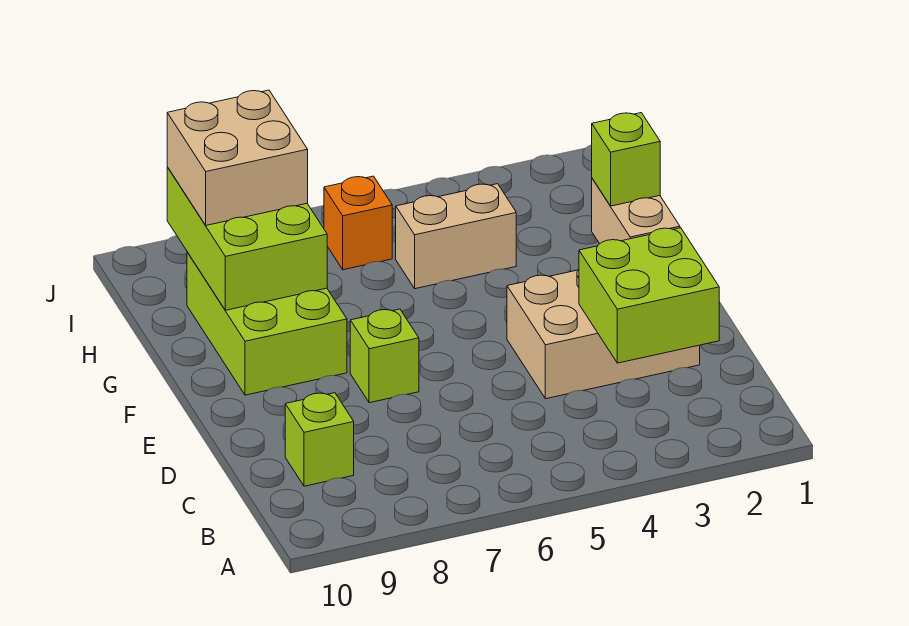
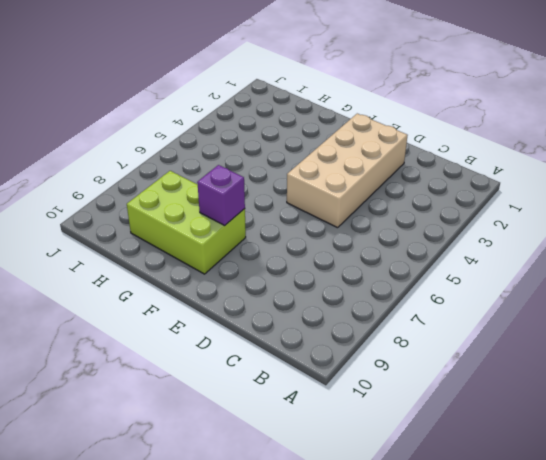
tan brick D2:E5 level 1 -> tan brick D2:E4 level 1
purple brick F8 level 2 -> none
none -> lime brick C9 level 1
none -> lime brick E7 level 1

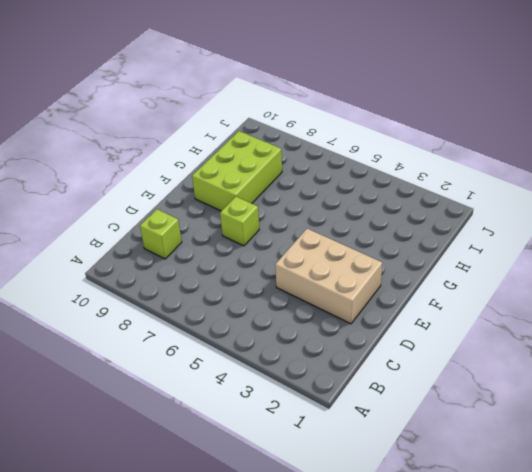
none -> tan brick H4:H5 level 1
none -> orange brick I6 level 1

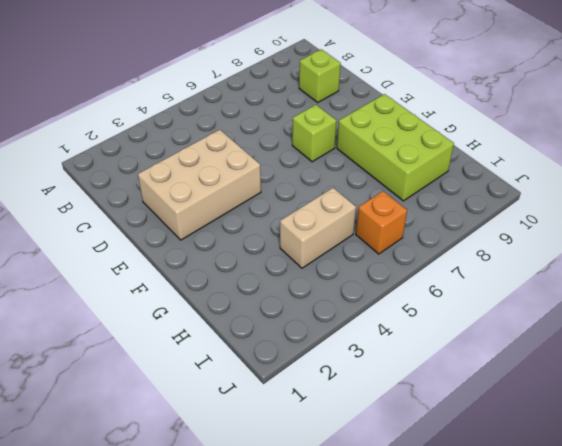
none -> lime brick C2:D3 level 2
none -> tan brick E2:F2 level 2

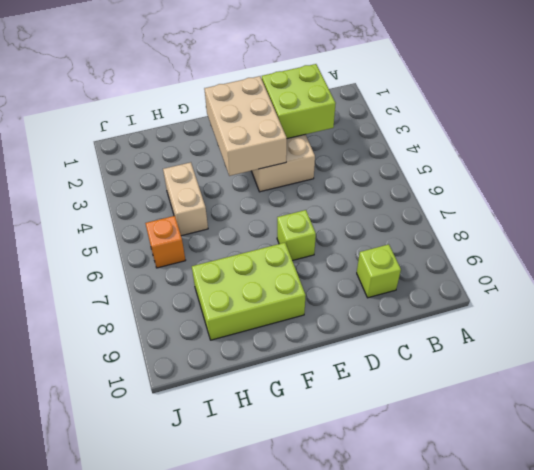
tan brick E2:F4 level 2 -> tan brick E2:F2 level 2
none -> lime brick G8:I9 level 2
none -> lime brick F2 level 3

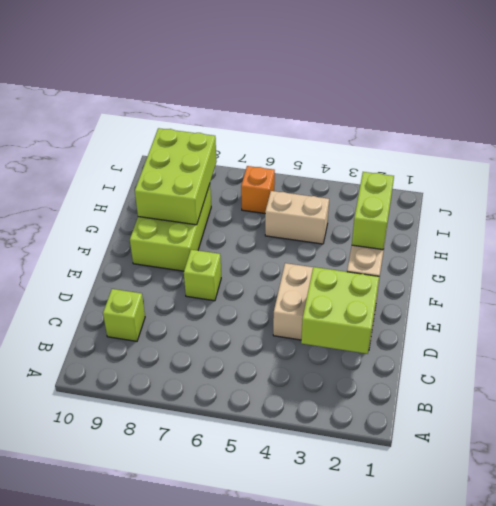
lime brick F2:G2 level 3 -> lime brick F2 level 3
none -> tan brick H8:I9 level 3

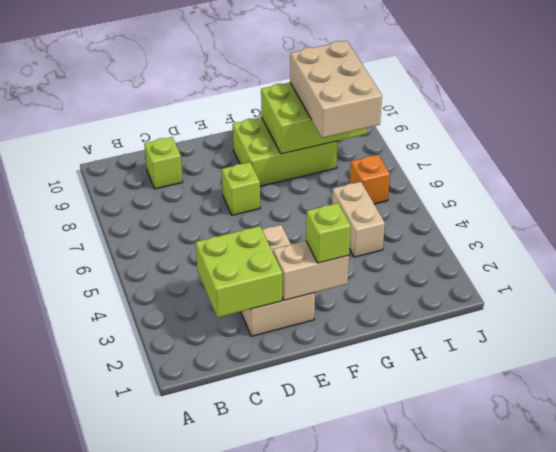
tan brick H7:I9 level 3 -> tan brick H8:I9 level 3

